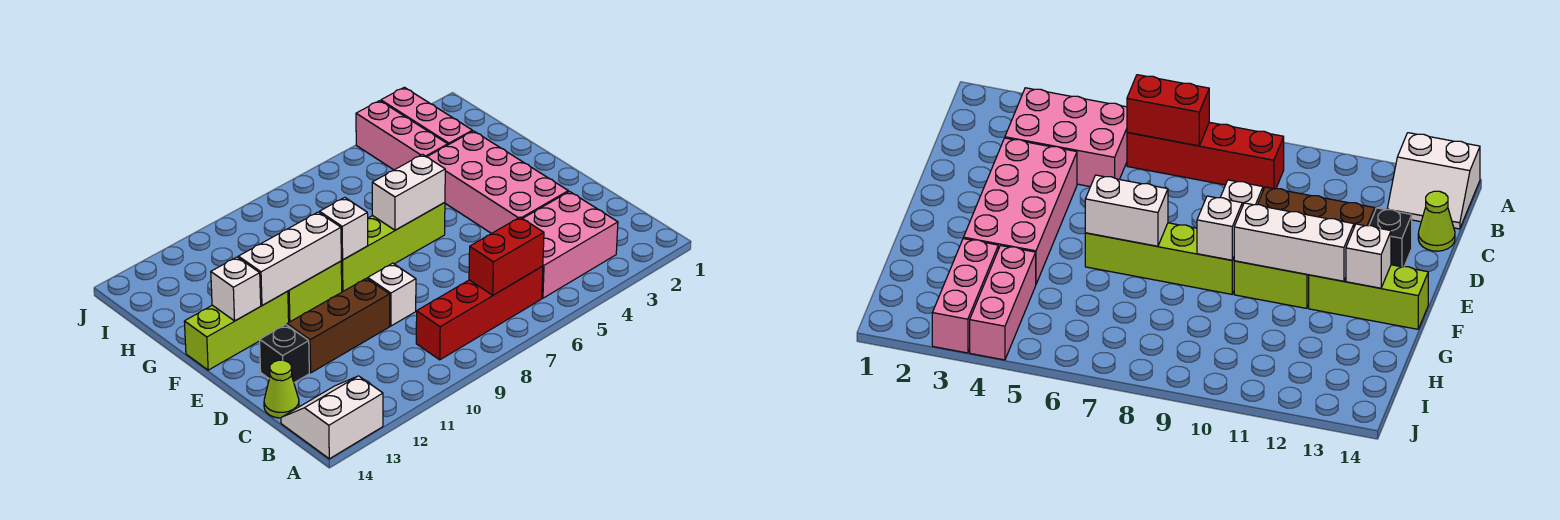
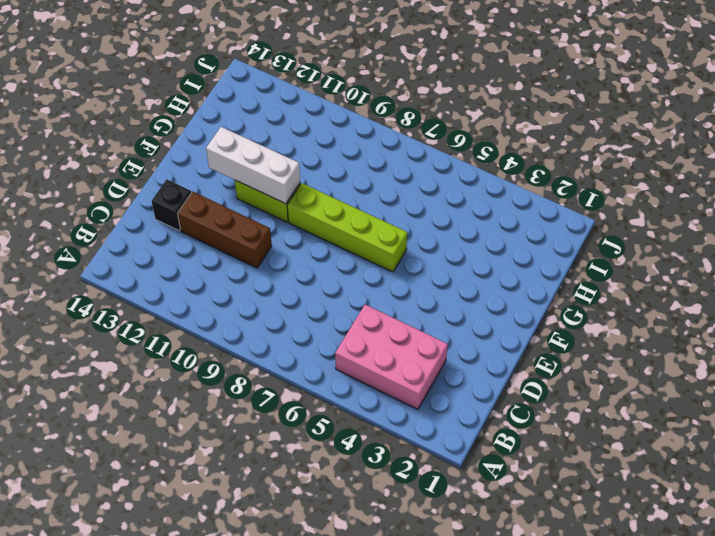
none -> white slope A13:B14 level 1 top A
none -> red brick B6:B9 level 1
none -> lime cone C14 level 1

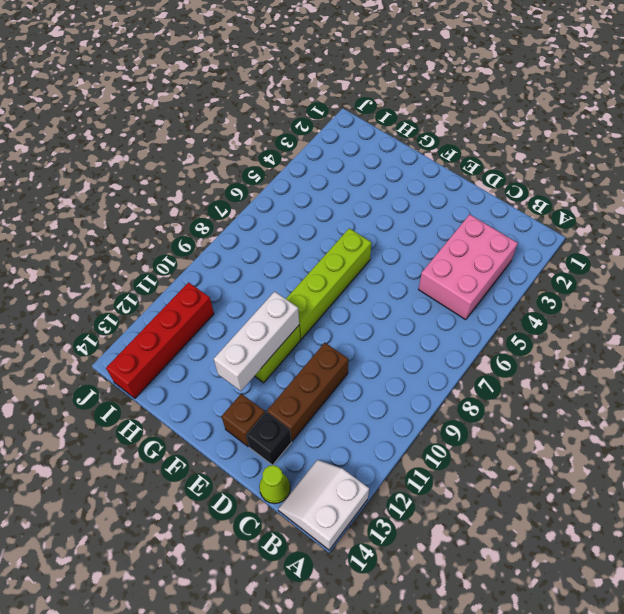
brown brick E13 level 1 -> none
red brick I11:I14 level 1 -> red brick B6:B9 level 1
none -> pink brick D3:G4 level 1
none -> white brick D9 level 1
none -> lime brick F12:F14 level 1

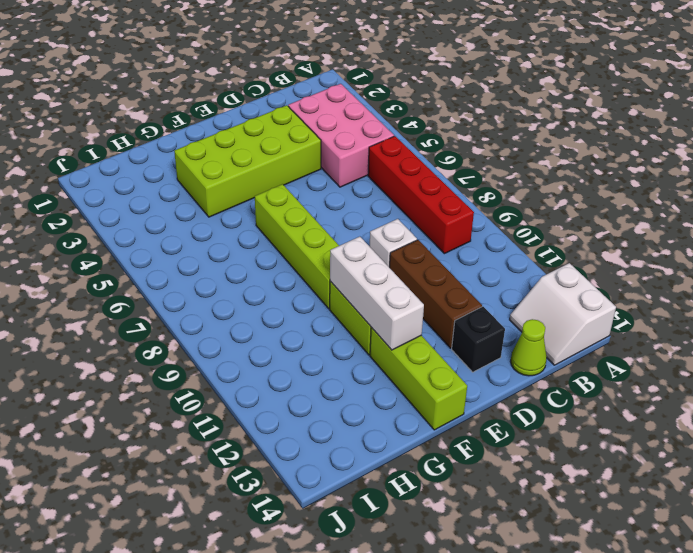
lime brick D3:G4 level 1 -> pink brick D3:G4 level 1
none -> pink brick H3:J3 level 1
none -> pink brick H4:J4 level 1
none -> red brick B6:B7 level 2

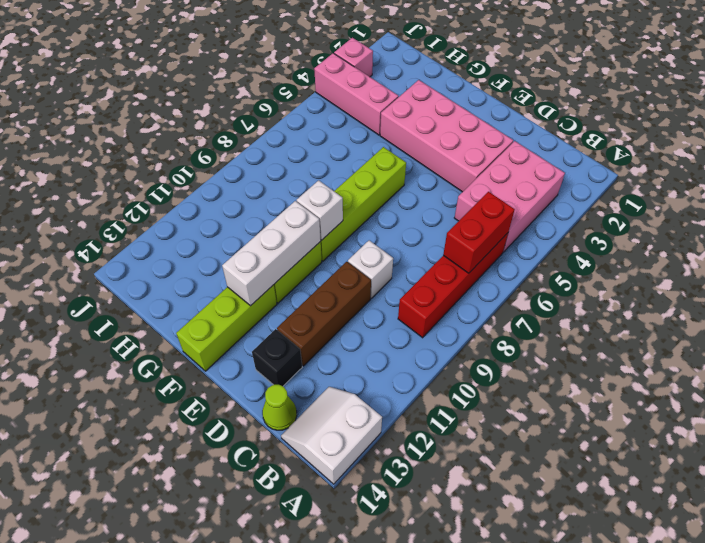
pink brick J3 level 1 -> pink brick H3:J3 level 1
none -> white brick F6:F7 level 2
none -> white brick F13 level 2

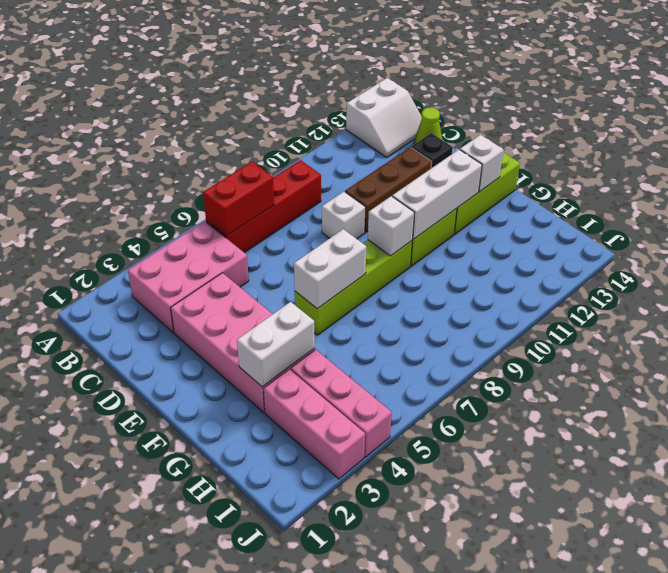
white brick G3:G4 level 2 -> none

